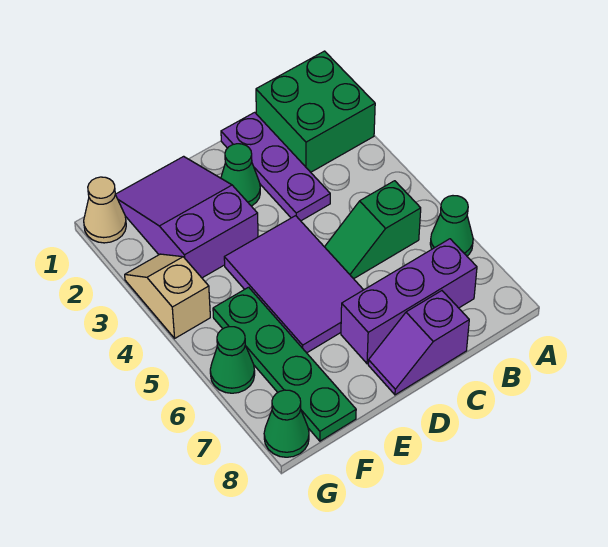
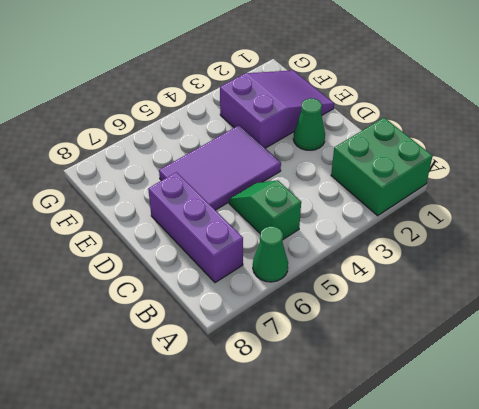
none -> purple plate C1:C3 level 1
none -> purple slope C8:D8 level 1 top C
none -> green plate F5:F8 level 1

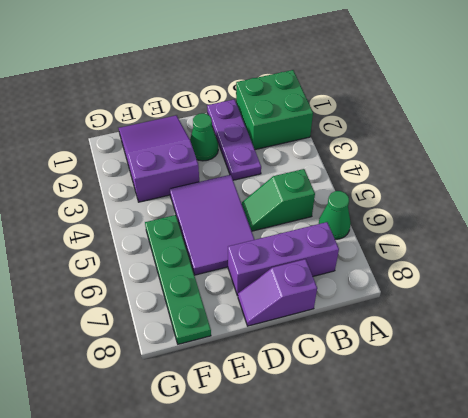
none -> tan cone G1 level 1
none -> tan slope G3:G4 level 1 top 4
none -> green cone G6 level 1

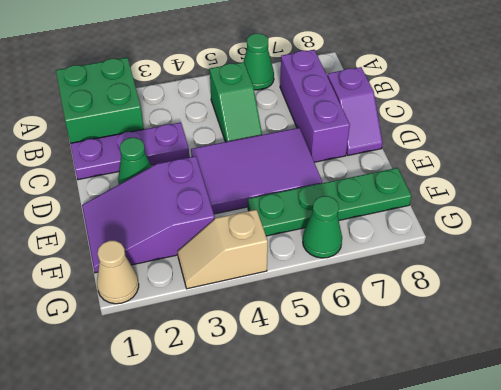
none -> green cone G8 level 1

